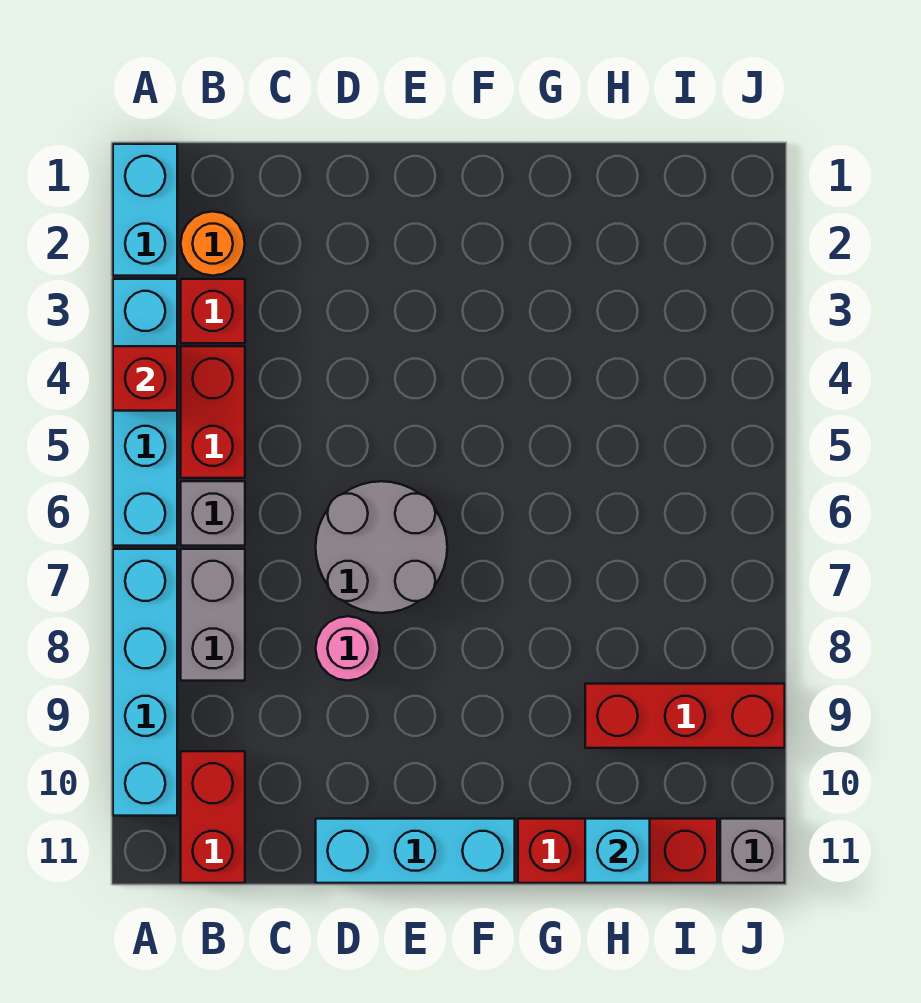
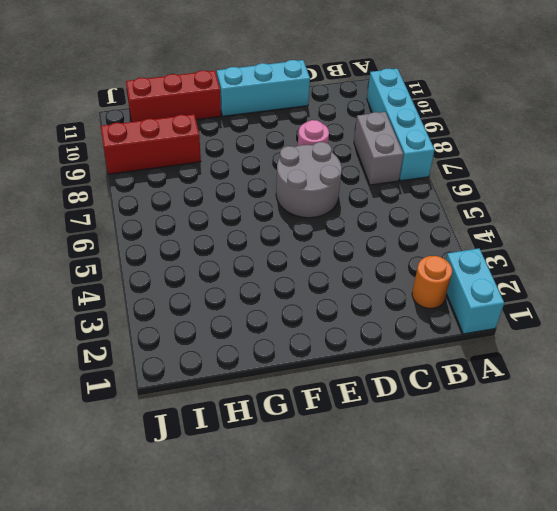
none -> cyan brick A3:A6 level 1
none -> red brick B3 level 1
none -> red brick B4:B5 level 1

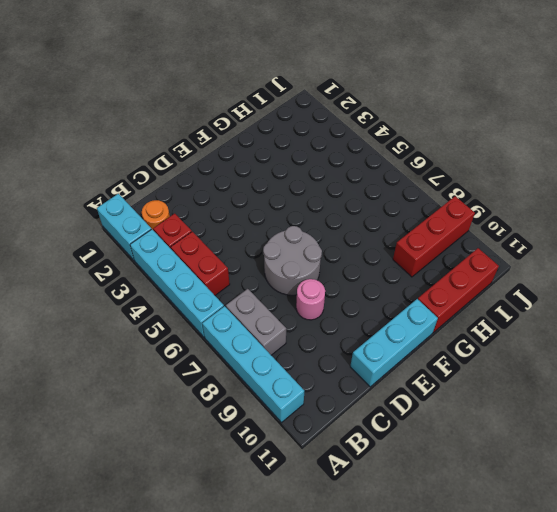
none -> grey brick B6 level 1
none -> red brick B10:B11 level 1
none -> grey brick J11 level 1

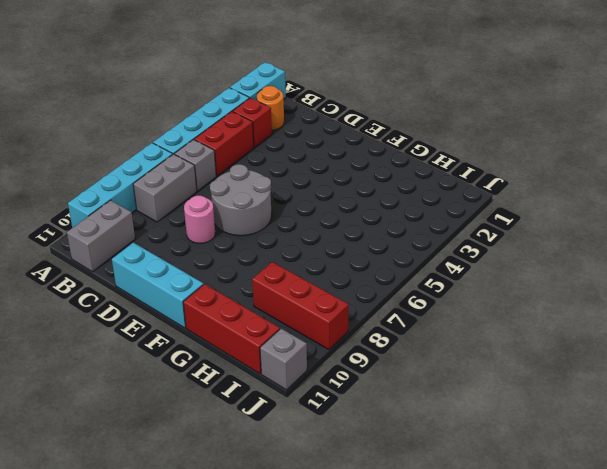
grey brick B10:B11 level 1 -> red brick B10:B11 level 1
none -> red brick A4 level 2
none -> cyan brick H11 level 2

